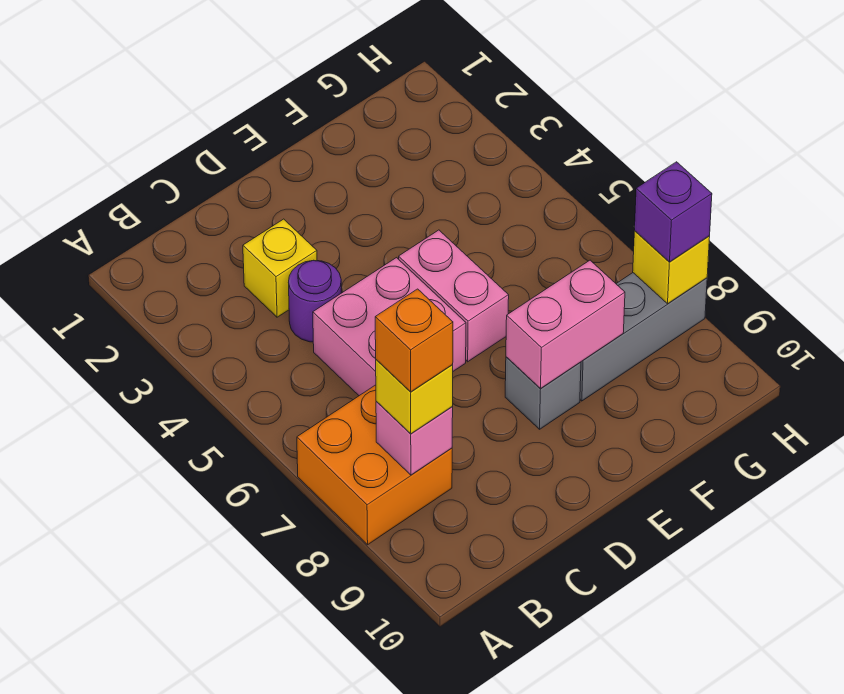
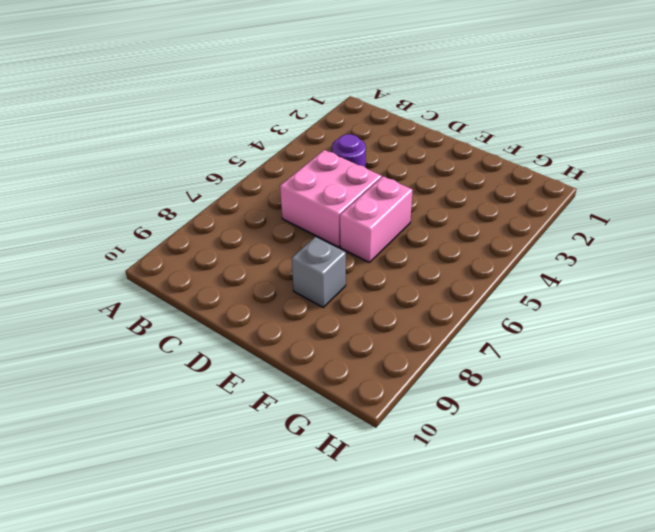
none -> orange brick A7:B8 level 1
none -> yellow brick C3 level 1
none -> grey brick F8:H8 level 1

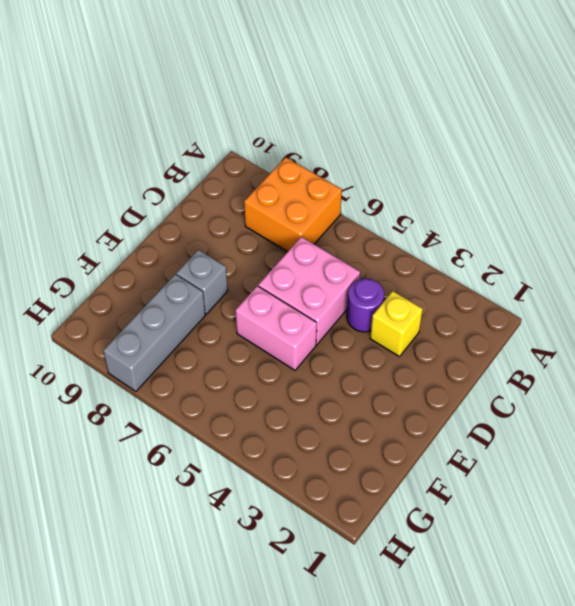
none -> pink brick B8 level 2
none -> pink brick E8:F8 level 2
none -> yellow brick H8 level 2

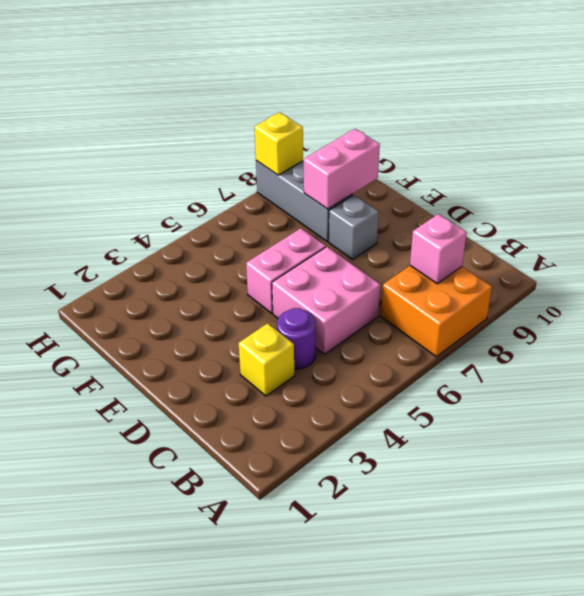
pink brick F8:F9 level 2 -> pink brick E8:F8 level 2
none -> yellow brick B8 level 3
none -> purple brick H8 level 3
none -> orange brick B8 level 4

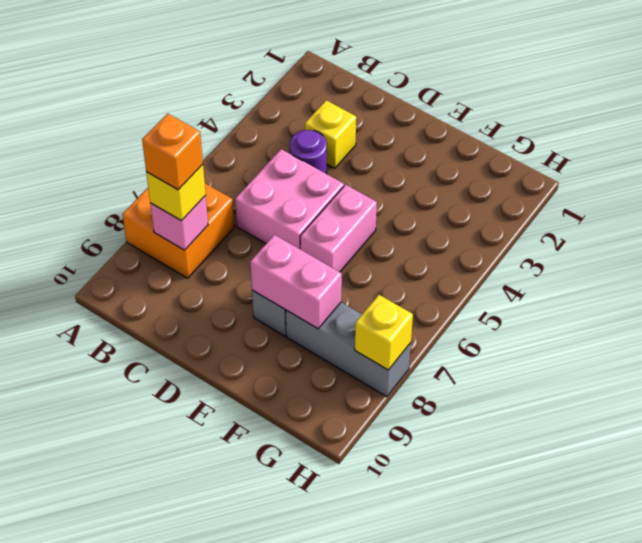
none -> purple brick H8 level 3

